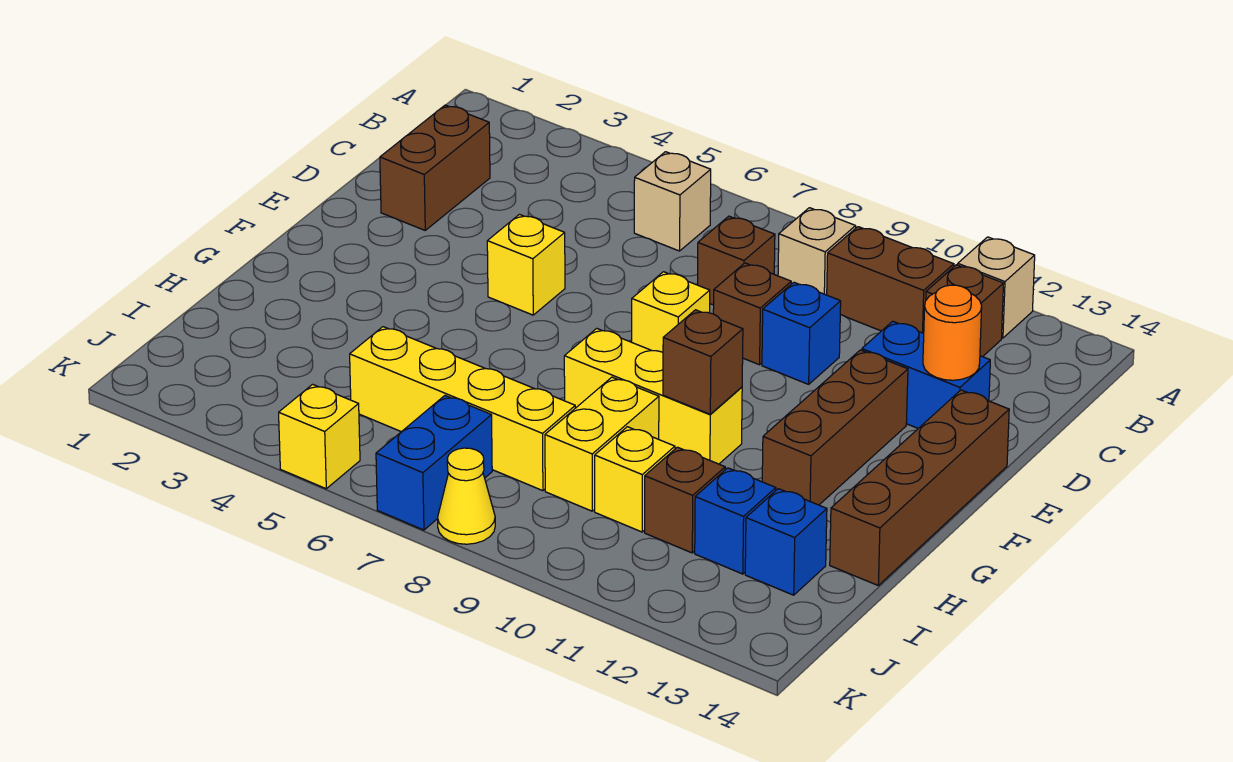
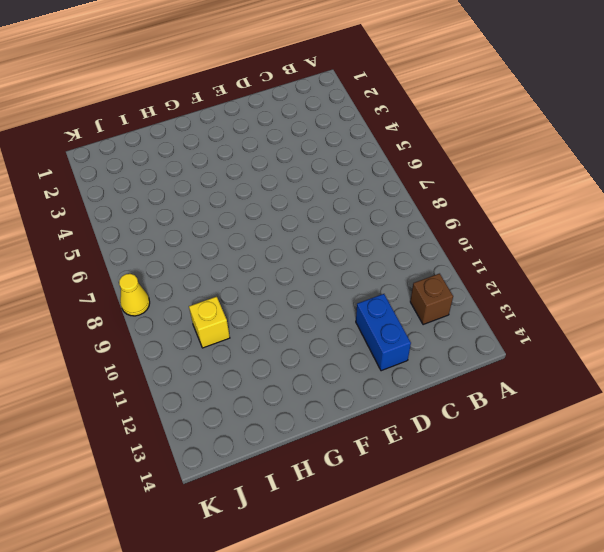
none -> tan brick A12 level 1
none -> tan brick B6 level 1
none -> tan brick B9 level 1

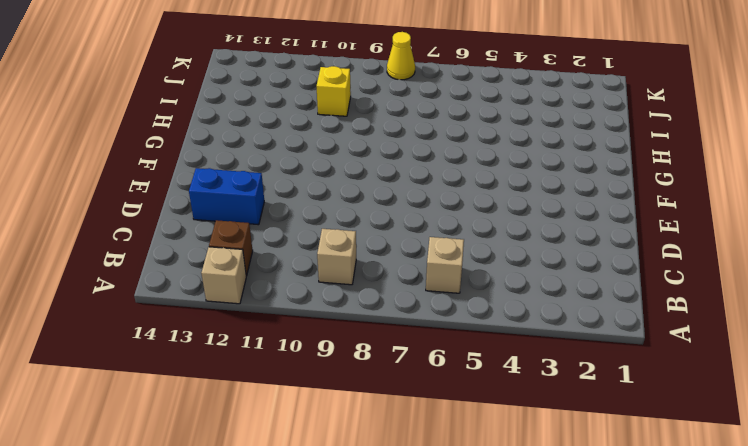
none -> brown brick B10:B11 level 1
none -> brown brick C2:D2 level 1
none -> brown brick C8 level 1

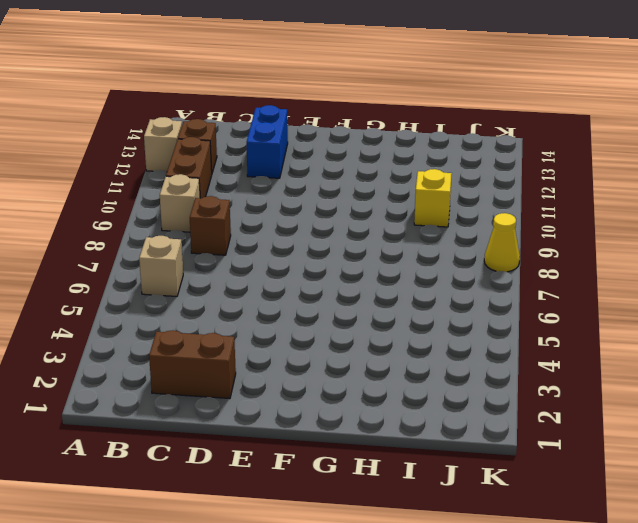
none -> brown brick D9 level 1
none -> blue brick D10 level 1
none -> yellow brick E5 level 1

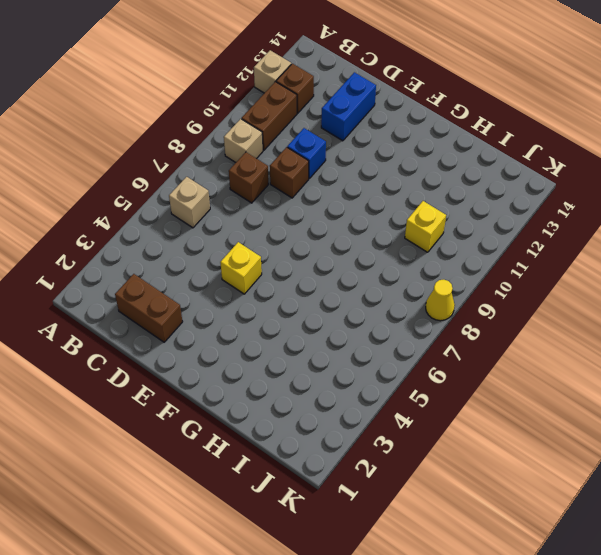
none -> yellow brick E8 level 1
none -> brown brick E12:G12 level 1
none -> brown brick E14:H14 level 1

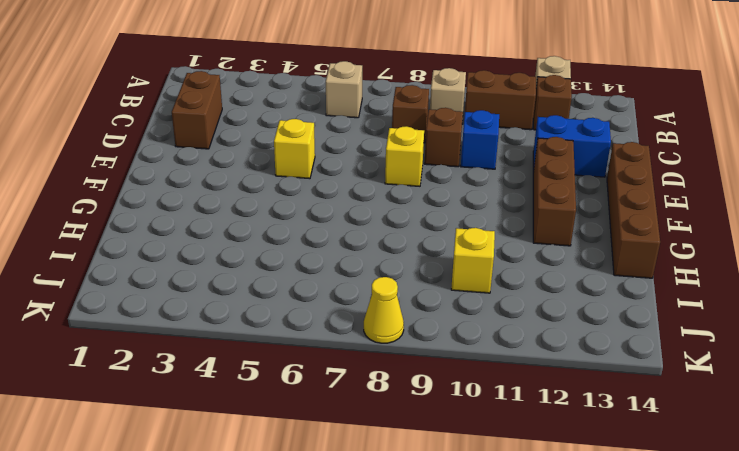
none -> yellow brick G8:G10 level 1
none -> yellow brick H9:I9 level 1
none -> yellow brick I5:I8 level 1

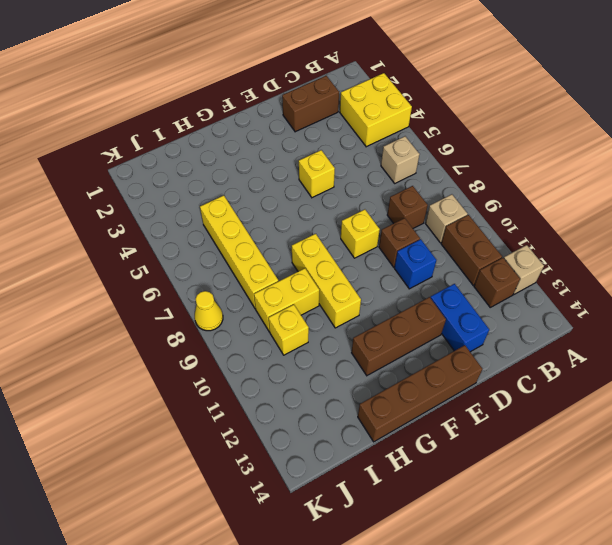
yellow brick A3:B4 level 1 -> none
none -> brown brick I11 level 1
none -> blue brick I12 level 1
none -> blue brick I13 level 1

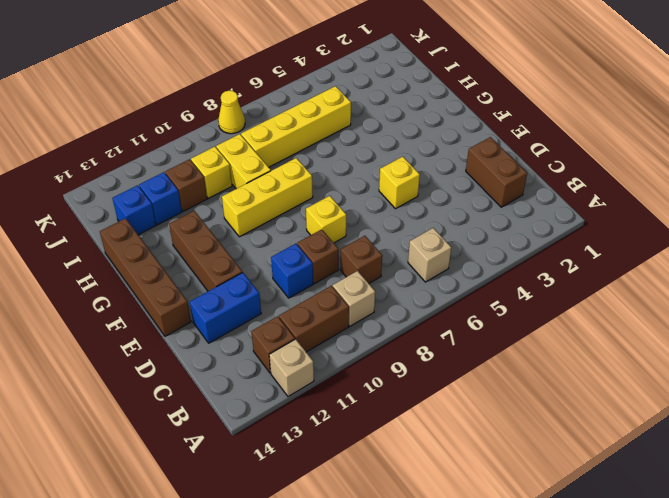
none -> blue brick J7:K7 level 1
none -> yellow brick K5 level 1
none -> orange round brick D13 level 2

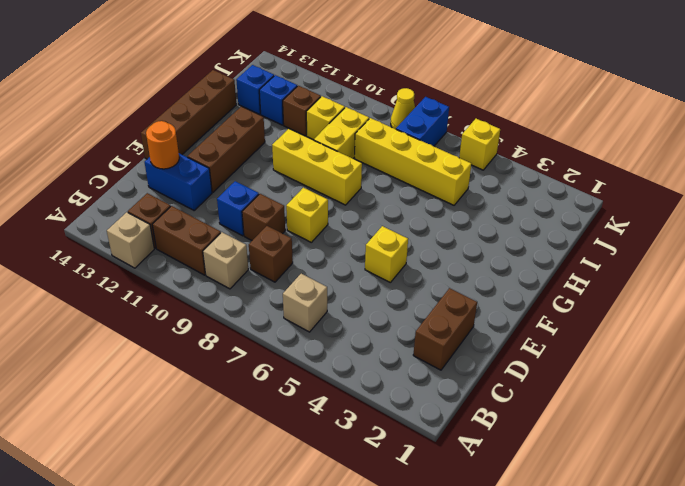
none -> brown brick G10 level 2

